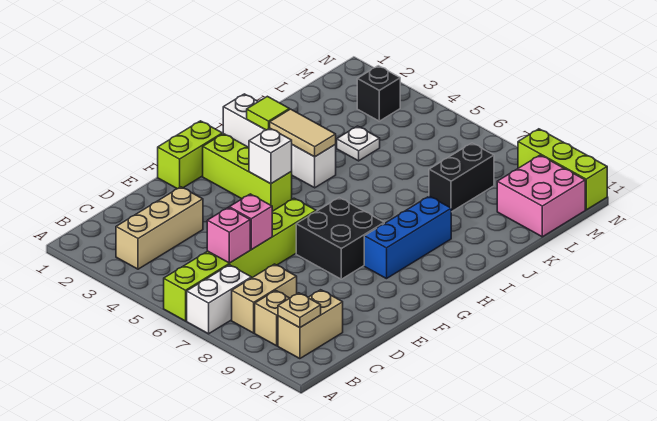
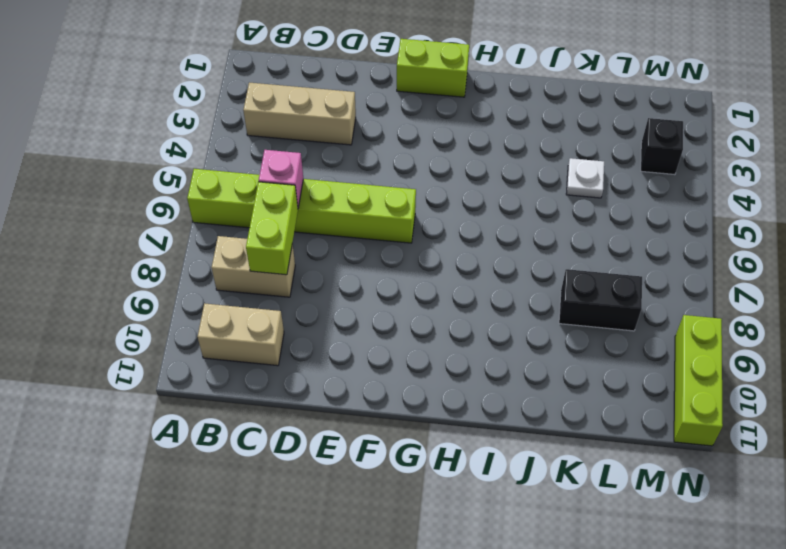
lime brick C7:C8 level 2 -> none
none -> white brick A7:B7 level 1
none -> tan brick B9 level 1
none -> black brick F7:G8 level 1

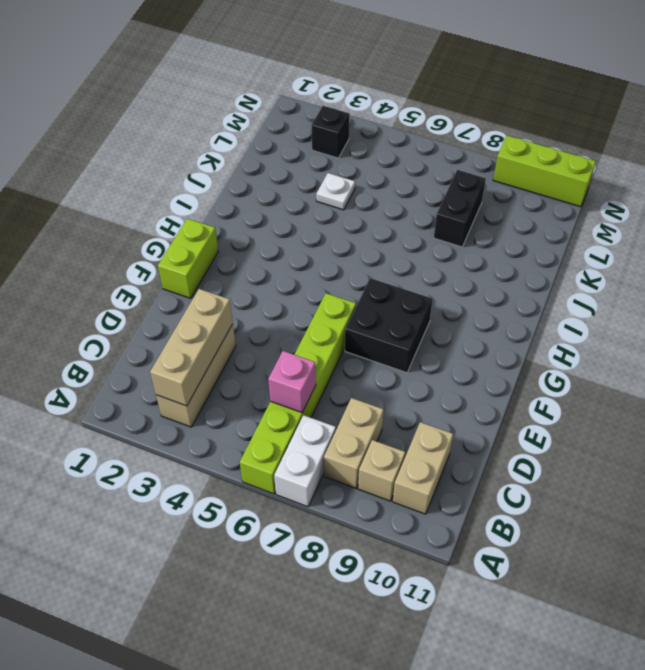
tan brick B3:D3 level 2 -> none
none -> lime brick G2:G4 level 1
none -> blue brick G9:I9 level 1
none -> white brick I1:I4 level 1

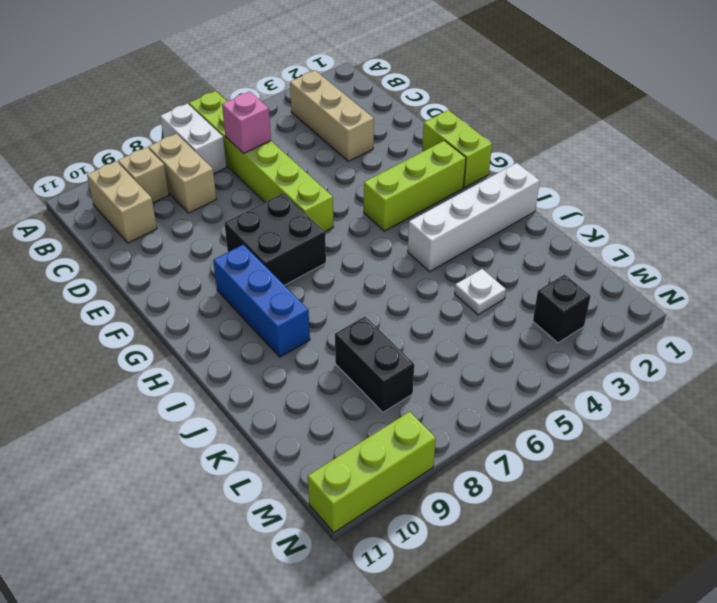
none -> pink brick L10:M11 level 1
none -> tan plate B10 level 2
none -> pink brick D6 level 2

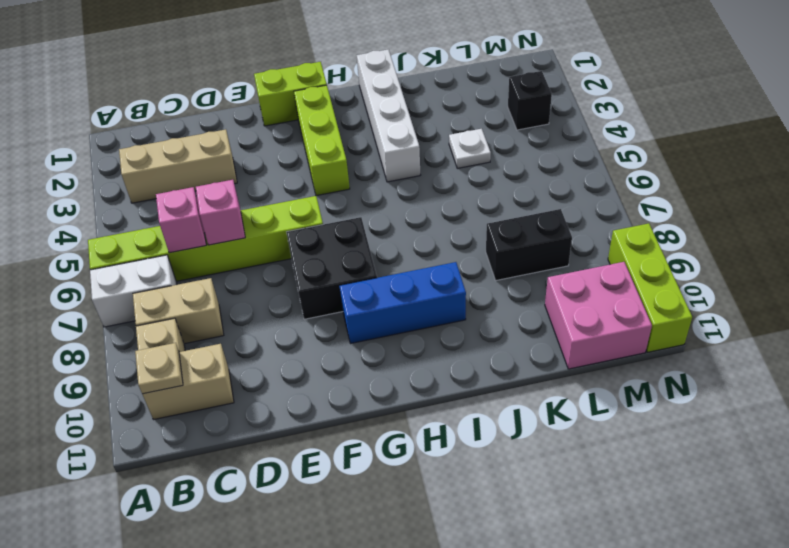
none -> white brick G4 level 2
none -> lime tile I2 level 2
none -> tan tile I3:I4 level 2

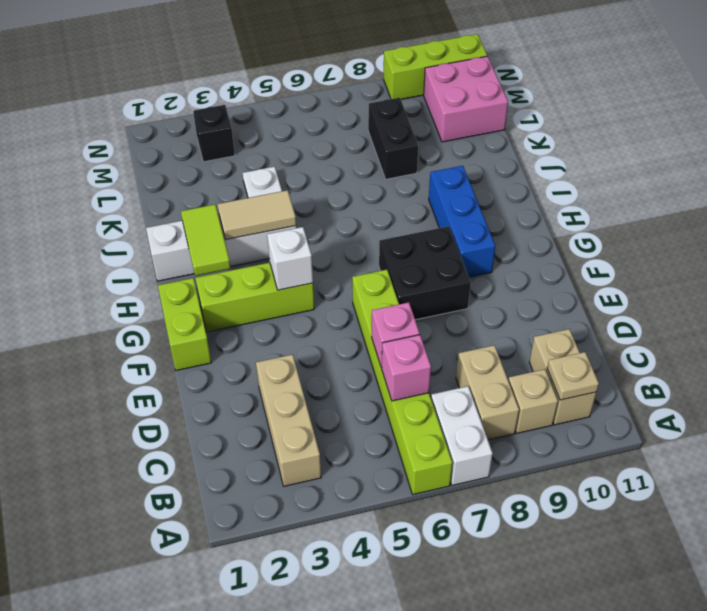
lime tile H2:I2 level 2 -> lime tile I2 level 2

